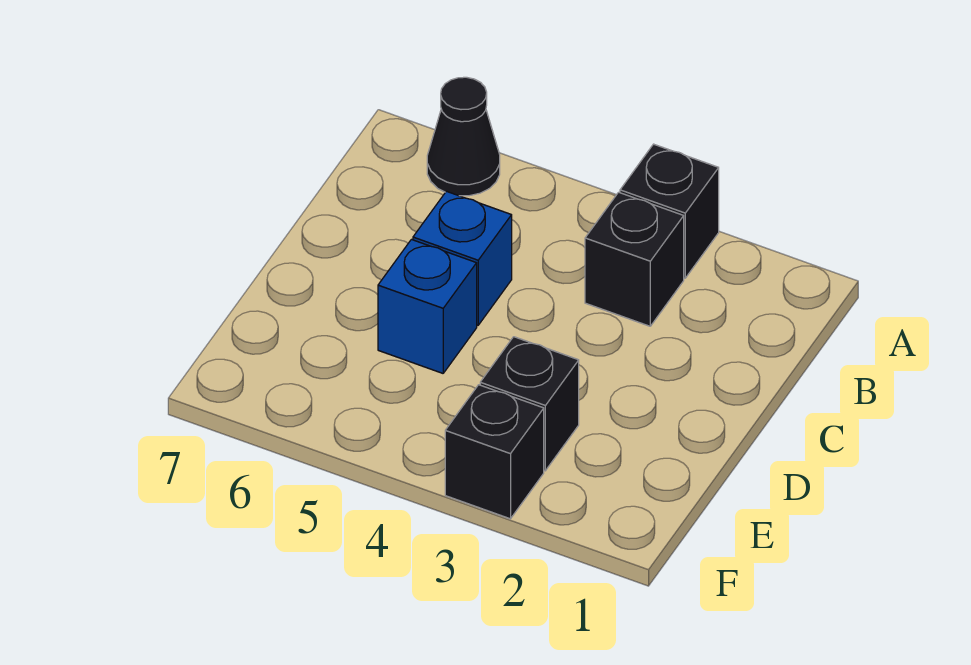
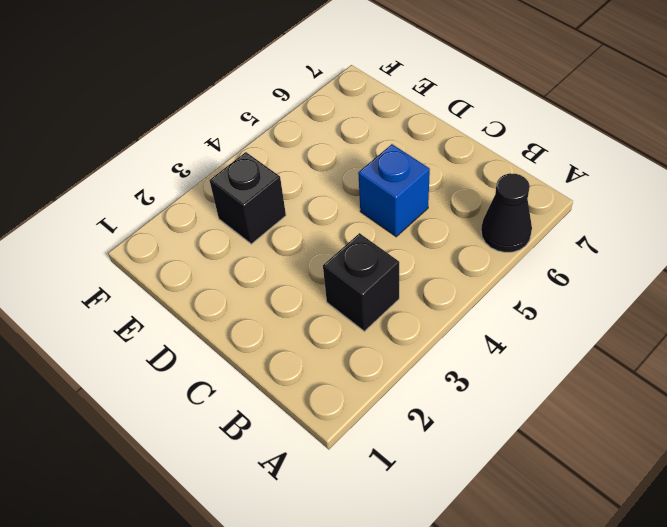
none -> black brick A3 level 1
none -> blue brick D5 level 1

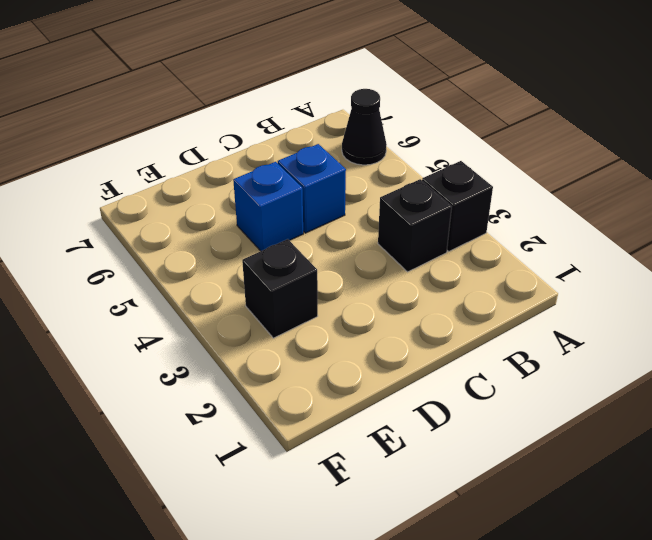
none -> black brick F3 level 1

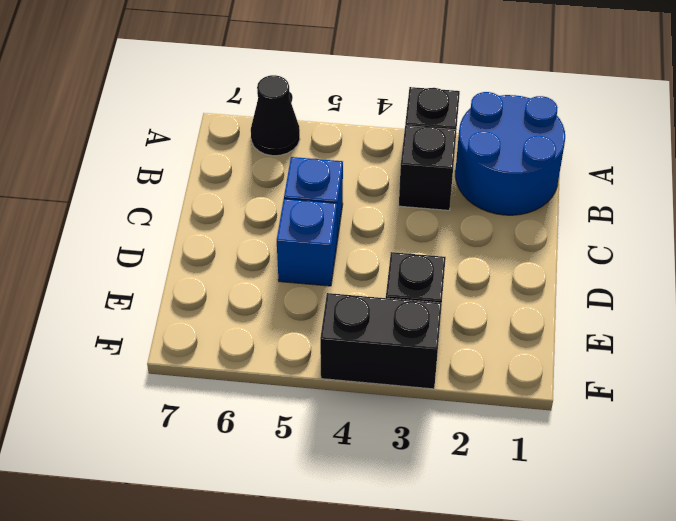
blue round brick A1:B2 level 1 -> none
black brick F3:F4 level 1 -> black brick F3 level 1

